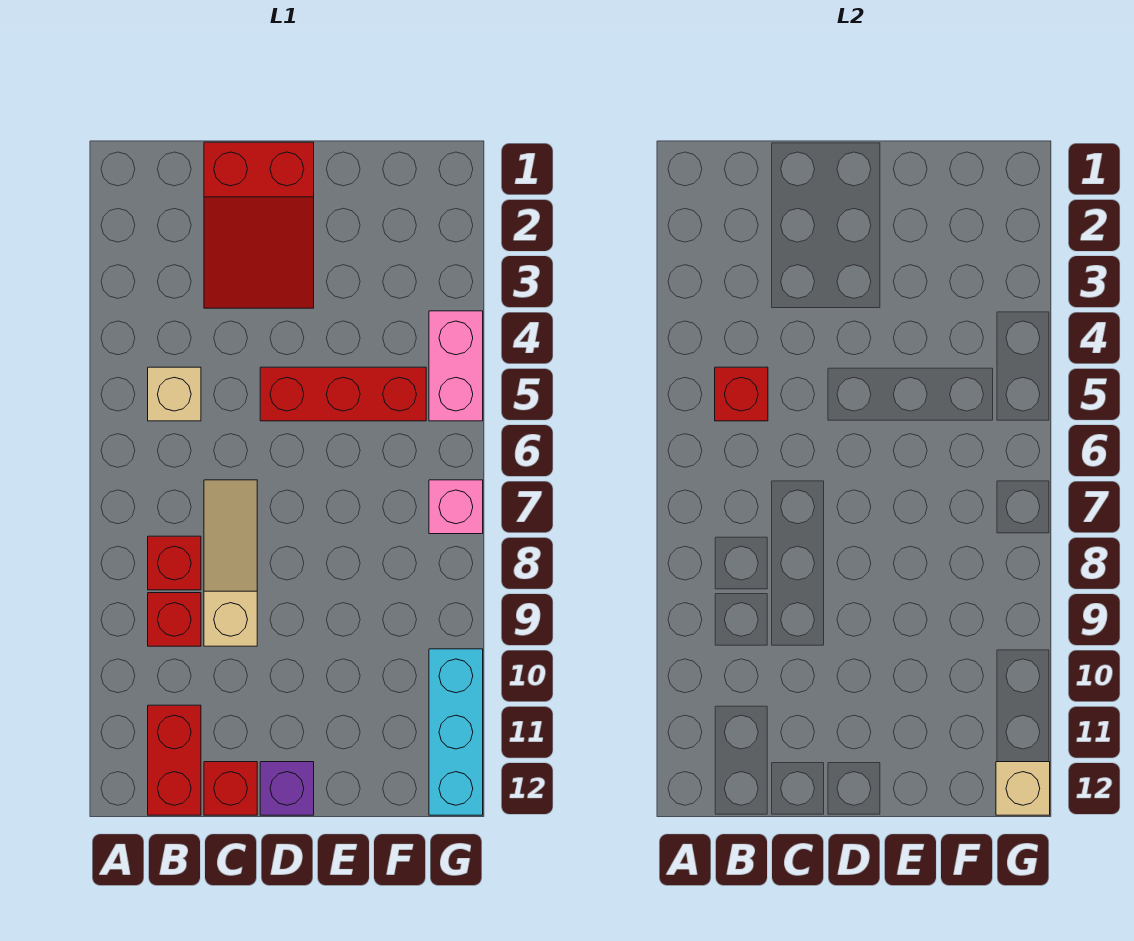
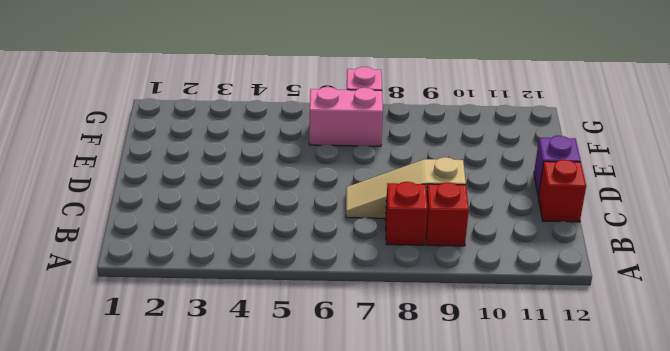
pink brick F6:F7 level 1 -> pink brick G4:G5 level 1
none -> tan brick B5 level 1
none -> red brick B11:B12 level 1
none -> red slope C1:D3 level 1 top 1

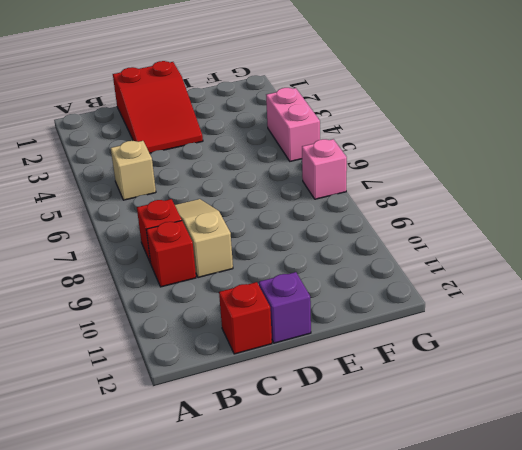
none -> red brick B11:B12 level 1
none -> red brick D5:F5 level 1
none -> cyan brick G10:G12 level 1

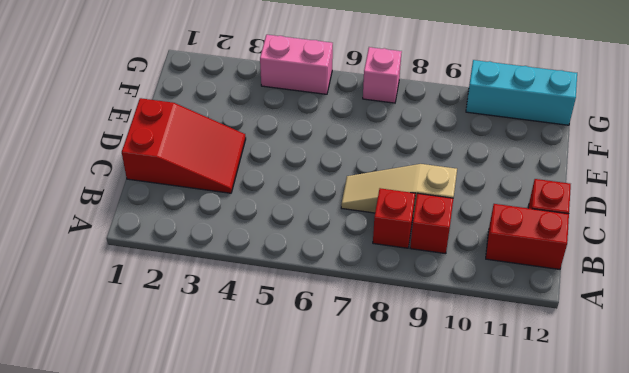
none -> tan brick B5 level 1
none -> red brick D5:F5 level 1
none -> purple brick D12 level 1

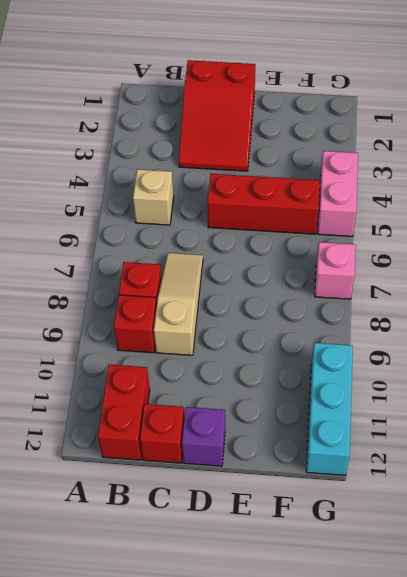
none -> red brick B5 level 2
none -> tan brick G12 level 2

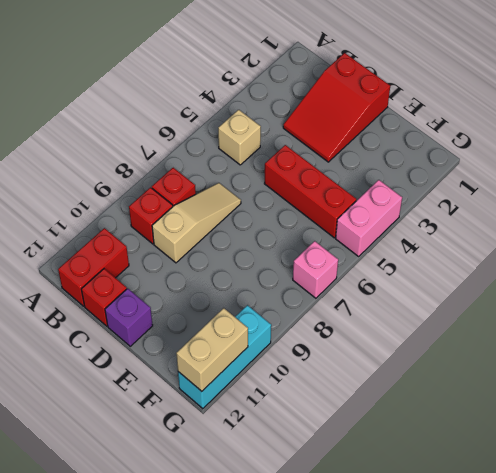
tan brick G11:G12 level 2 -> tan brick G12 level 2
none -> red brick B5 level 2

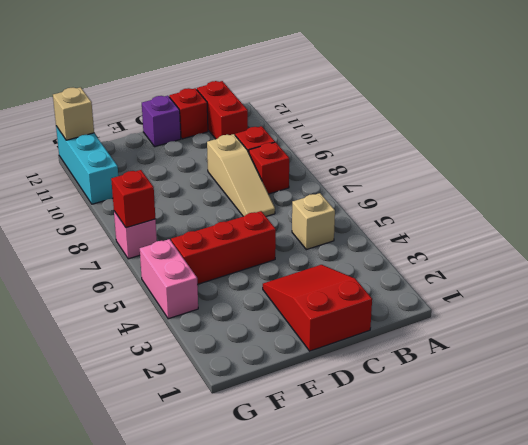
red brick G7 level 2 -> red brick B5 level 2

